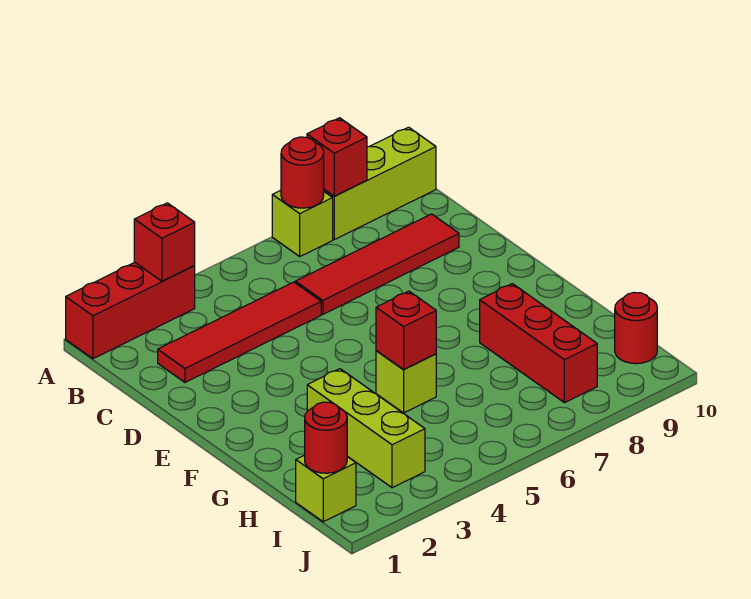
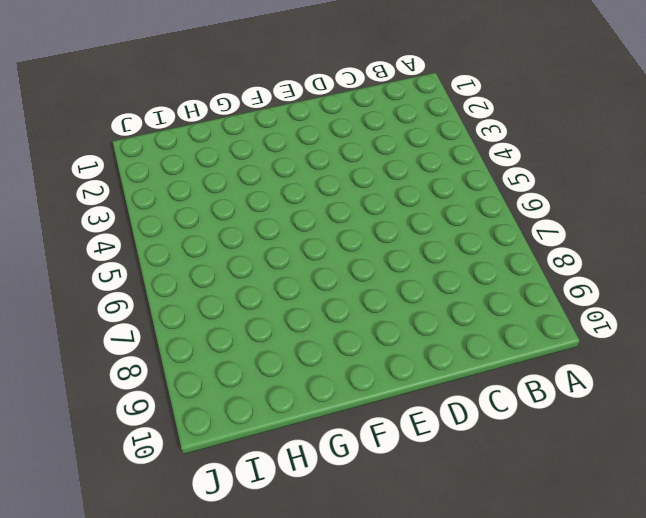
none -> red brick A1:A3 level 1
none -> lime brick A7 level 1
none -> lime brick A8:A10 level 1

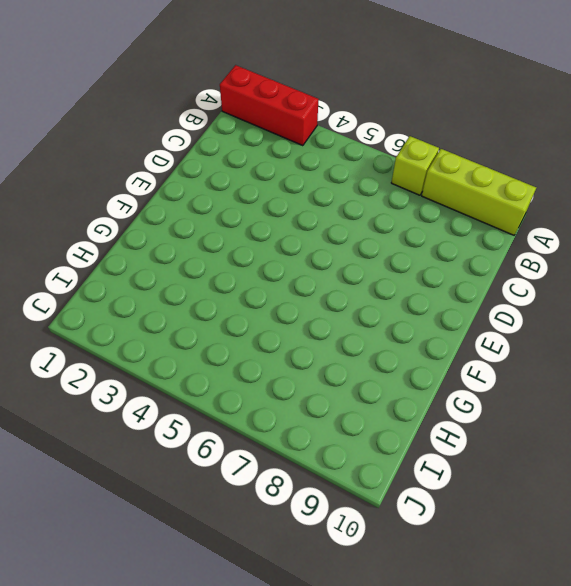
none -> red tile C2:C5 level 1
none -> red tile C6:C9 level 1
none -> lime brick G3:I3 level 1

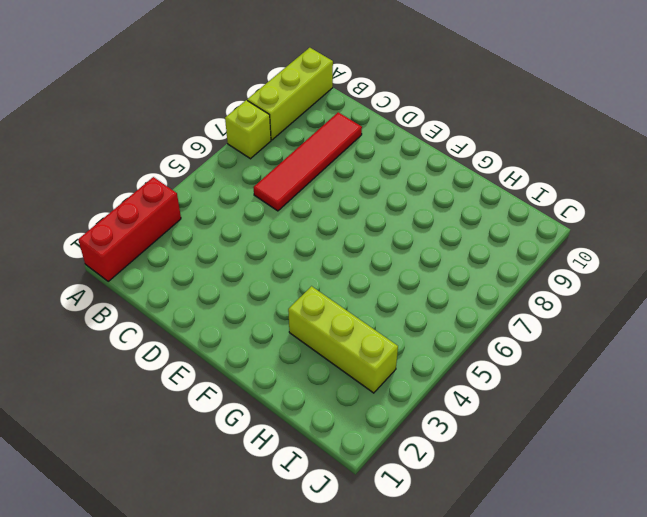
none -> red tile C2:C5 level 1
none -> lime brick G5 level 1
none -> red brick G8:I8 level 1

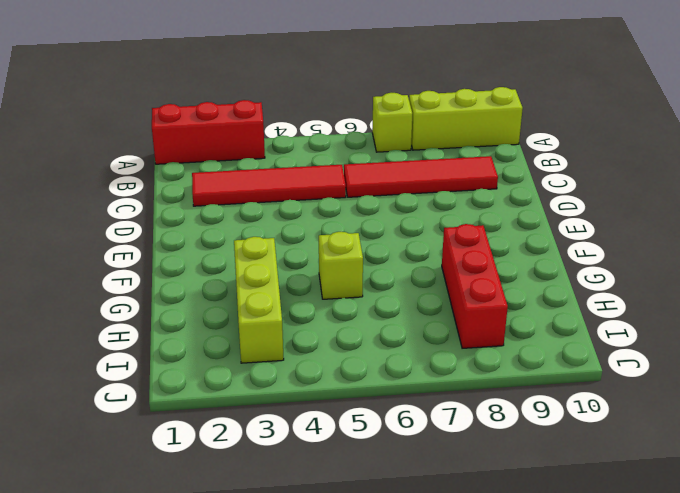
none -> lime brick I1 level 1
none -> red round brick I10 level 1
none -> red brick A3 level 2

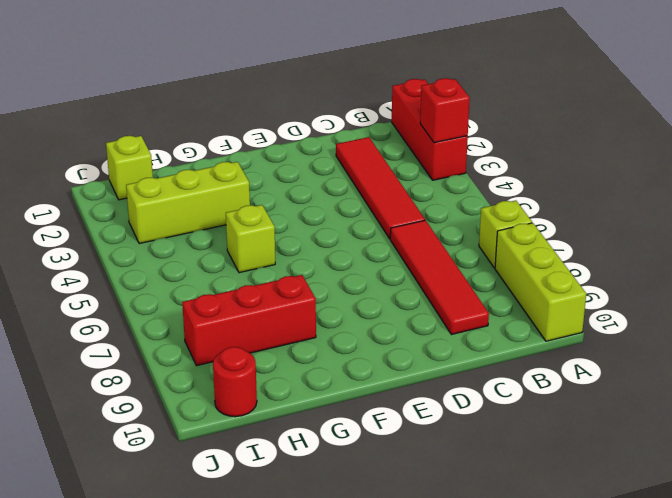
none -> red round brick A7 level 2
none -> red brick A8 level 2
none -> red brick G5 level 2

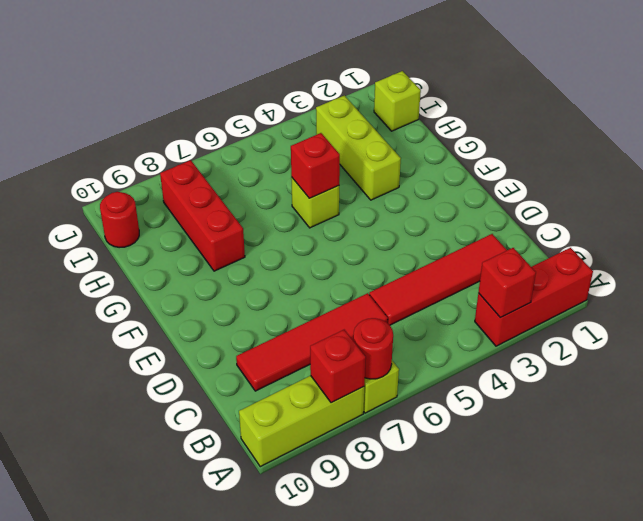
none -> red round brick I1 level 2

